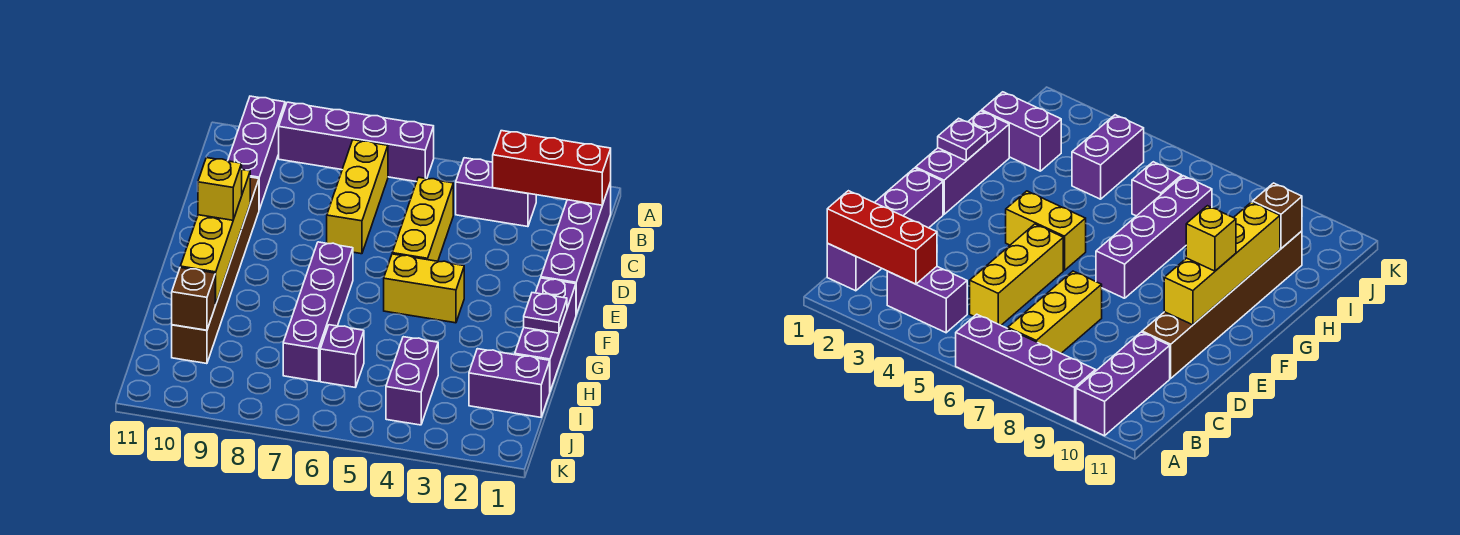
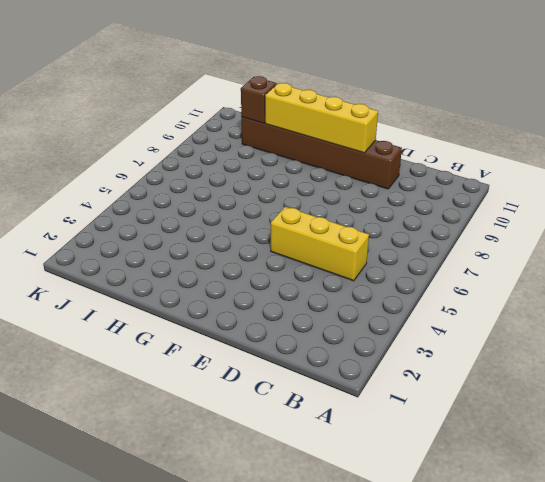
none -> purple brick A6:A9 level 1
none -> purple brick A10:C10 level 1
none -> purple brick B1:E1 level 1

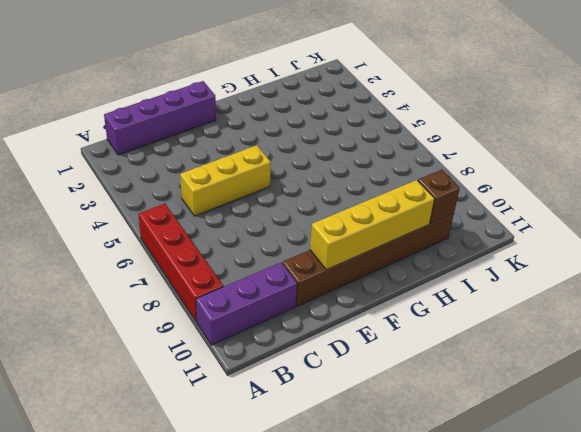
red brick A6:A9 level 1 -> purple brick A6:A9 level 1
none -> purple brick B3:B4 level 1
none -> yellow brick B7:D7 level 1
none -> purple brick F1:H1 level 1

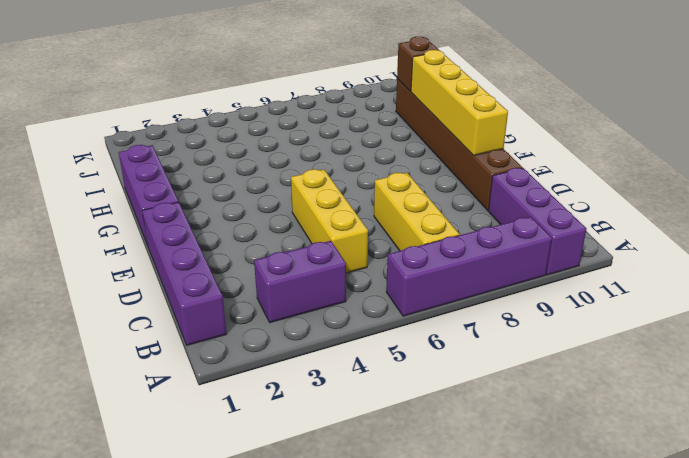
none -> yellow brick F4:F5 level 1
none -> purple brick F7:I7 level 1
none -> purple brick I1:I2 level 1

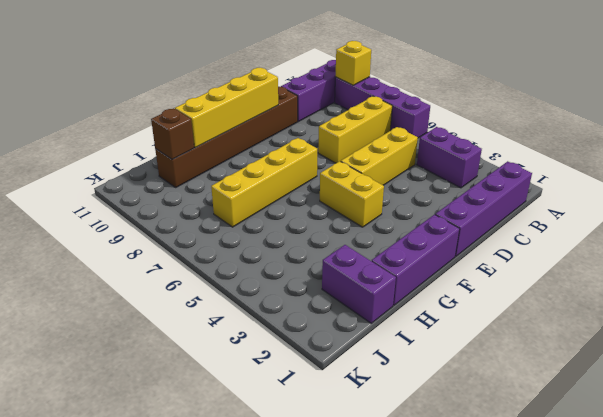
yellow brick A9 level 2 -> yellow brick F10 level 3
yellow brick F7:I7 level 1 -> purple brick F7:I7 level 1
none -> purple brick I4:J4 level 1
none -> purple brick I6 level 1
none -> red brick B1:B3 level 2

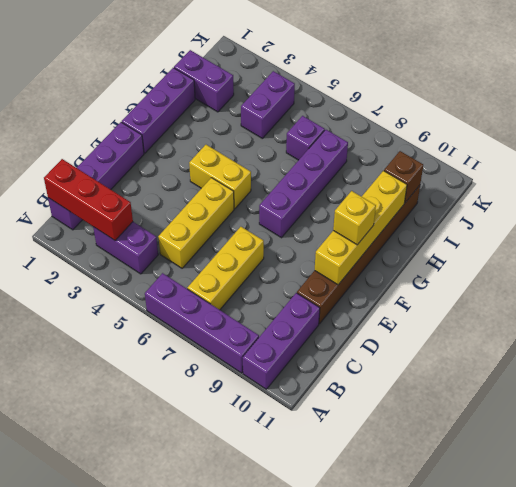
none -> purple plate G1 level 2

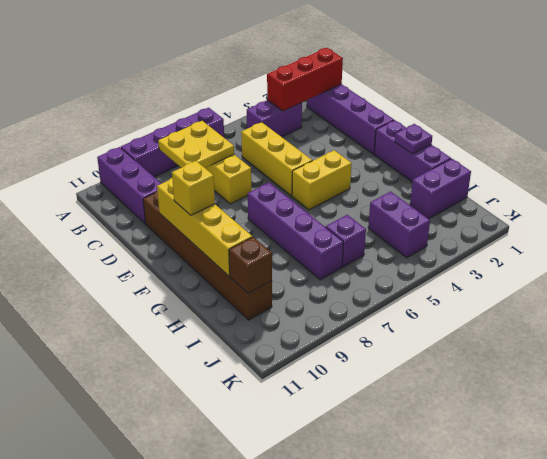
yellow plate B7:C8 level 2 -> none

